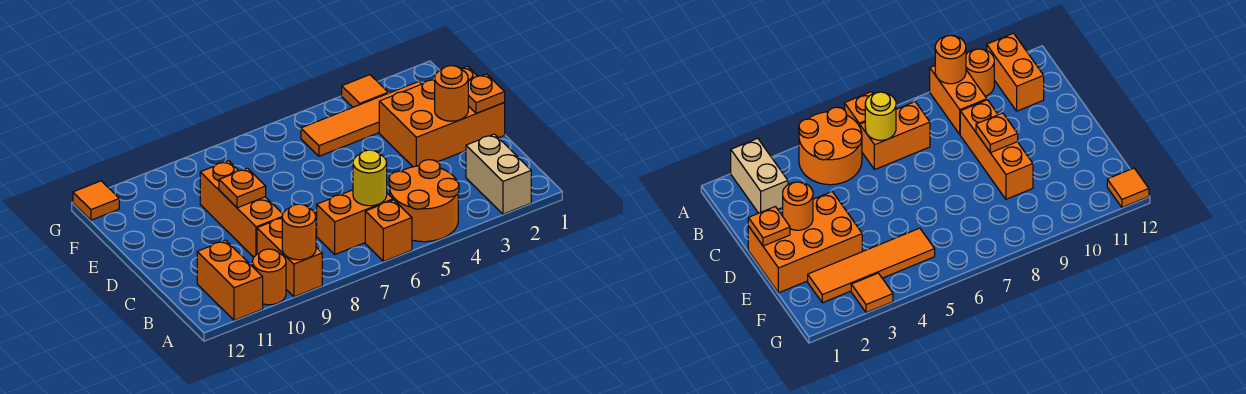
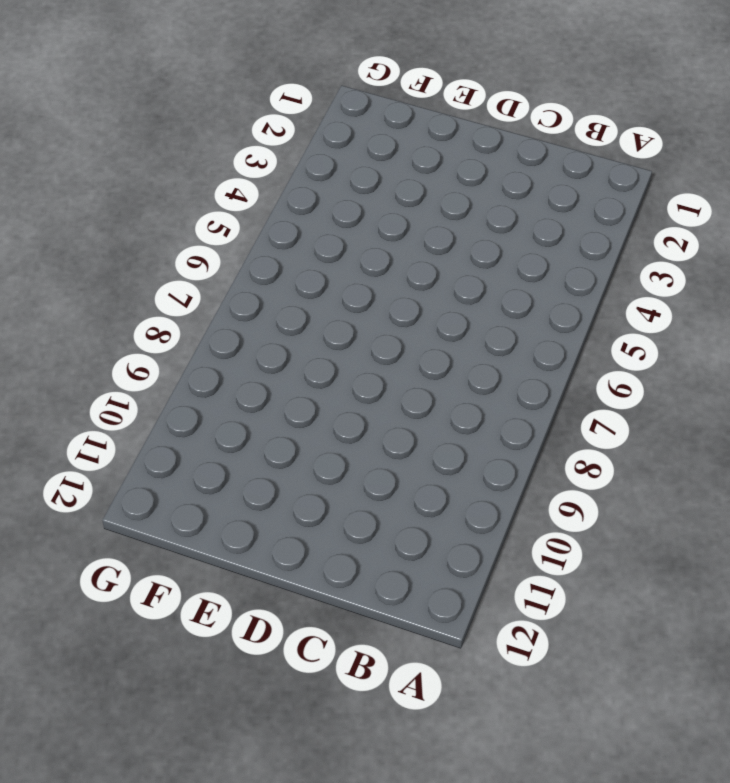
none -> tan brick A2:B2 level 1
none -> orange round brick A4:B5 level 1
none -> orange brick A6 level 1

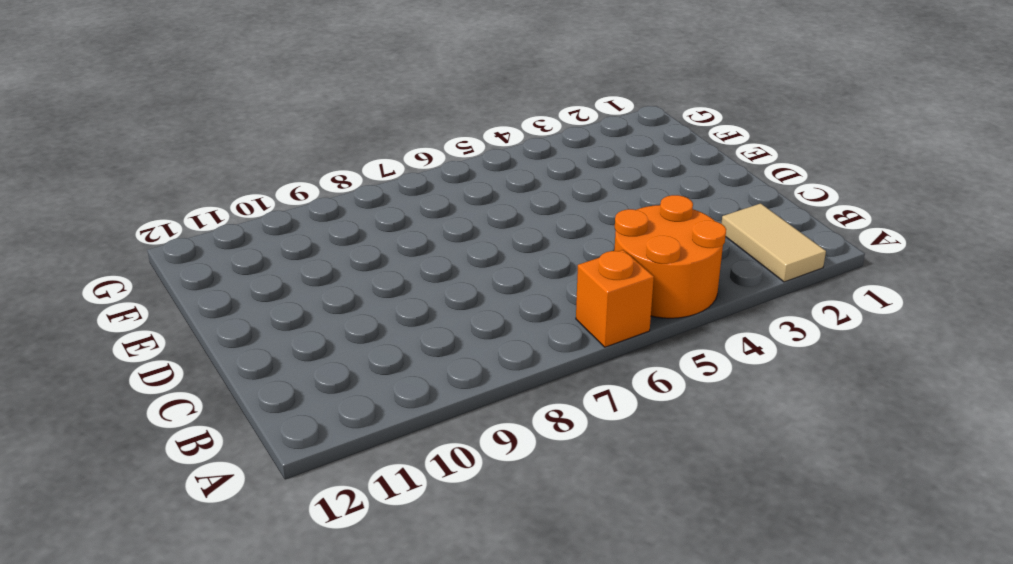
tan tile A2:B2 level 1 -> tan brick A2:B2 level 1
none -> orange brick A9:B9 level 1
none -> orange round brick A10 level 1
none -> orange brick A11:B11 level 1

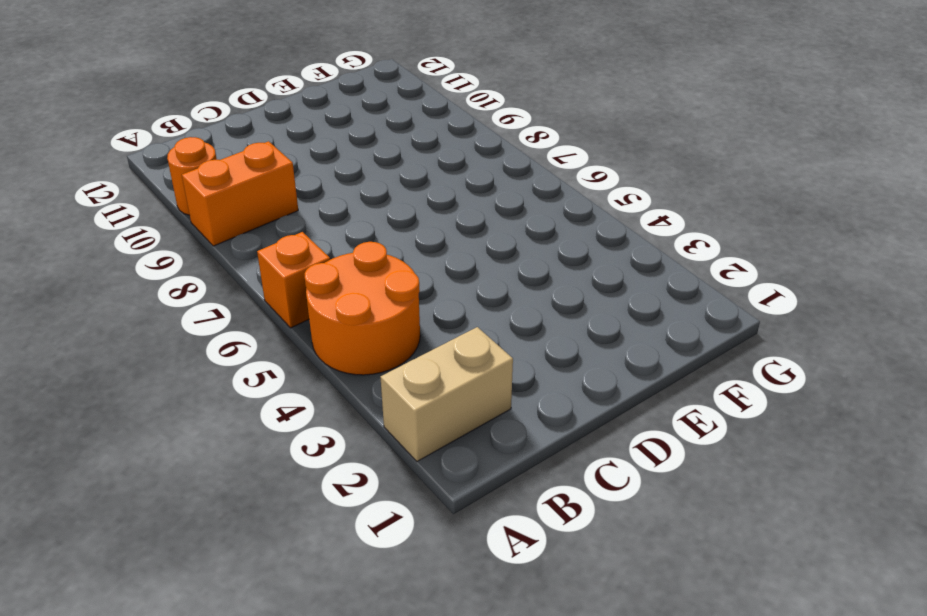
none -> orange brick A11:B11 level 1
none -> orange brick B6:B7 level 1
none -> orange brick C9:E9 level 1

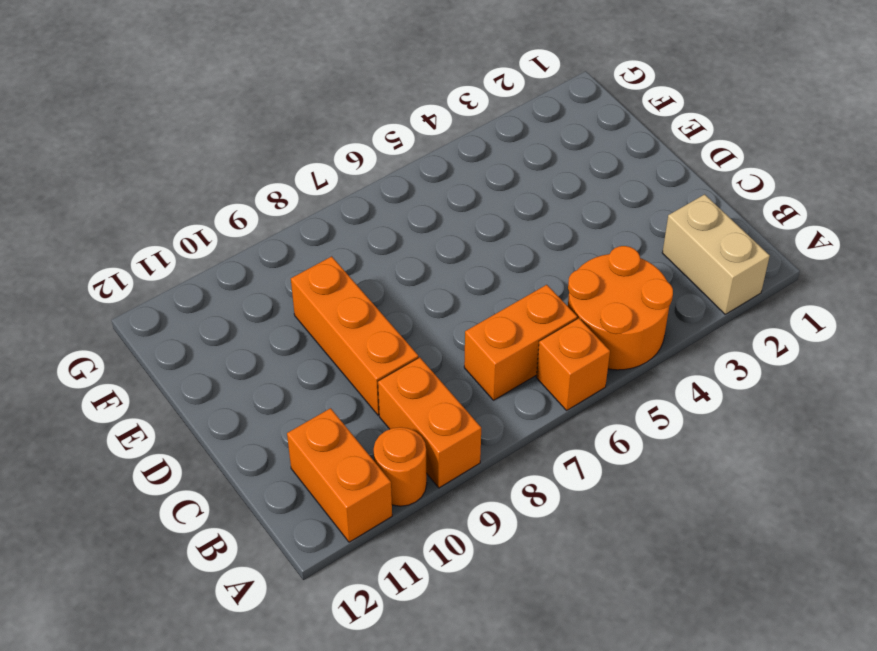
none -> orange brick D1:E3 level 1
none -> orange tile F2:F5 level 1
none -> orange tile G3 level 1

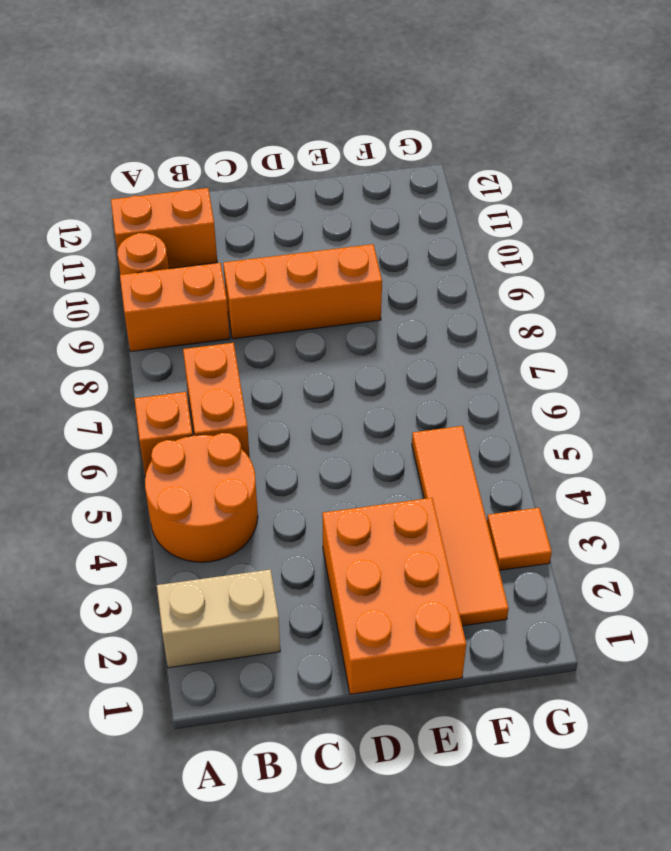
none -> orange tile G12 level 1
none -> orange round brick A9 level 2
none -> yellow round brick B6 level 2

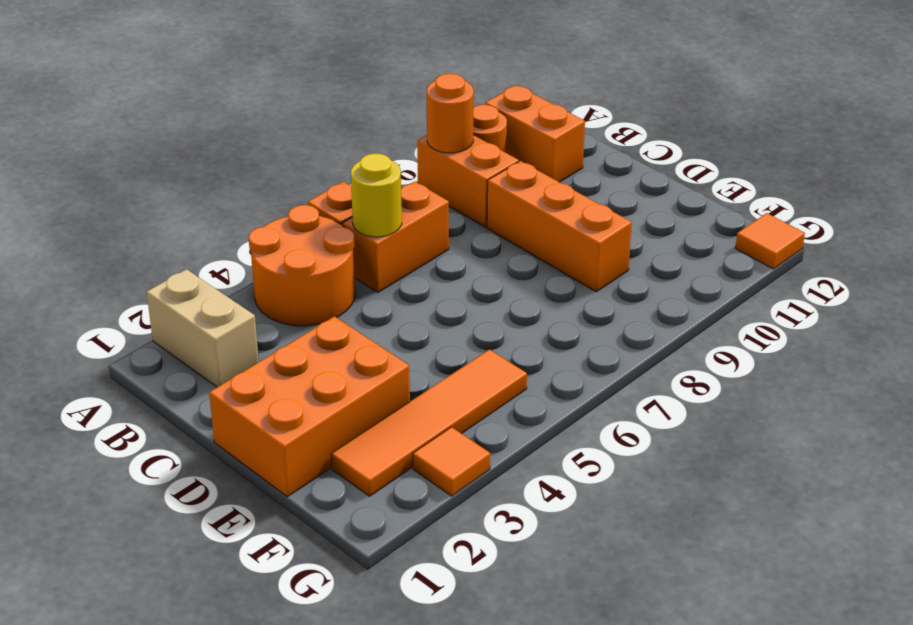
none -> orange plate D1 level 2
none -> orange round brick D2 level 2
none -> orange plate D9 level 2

